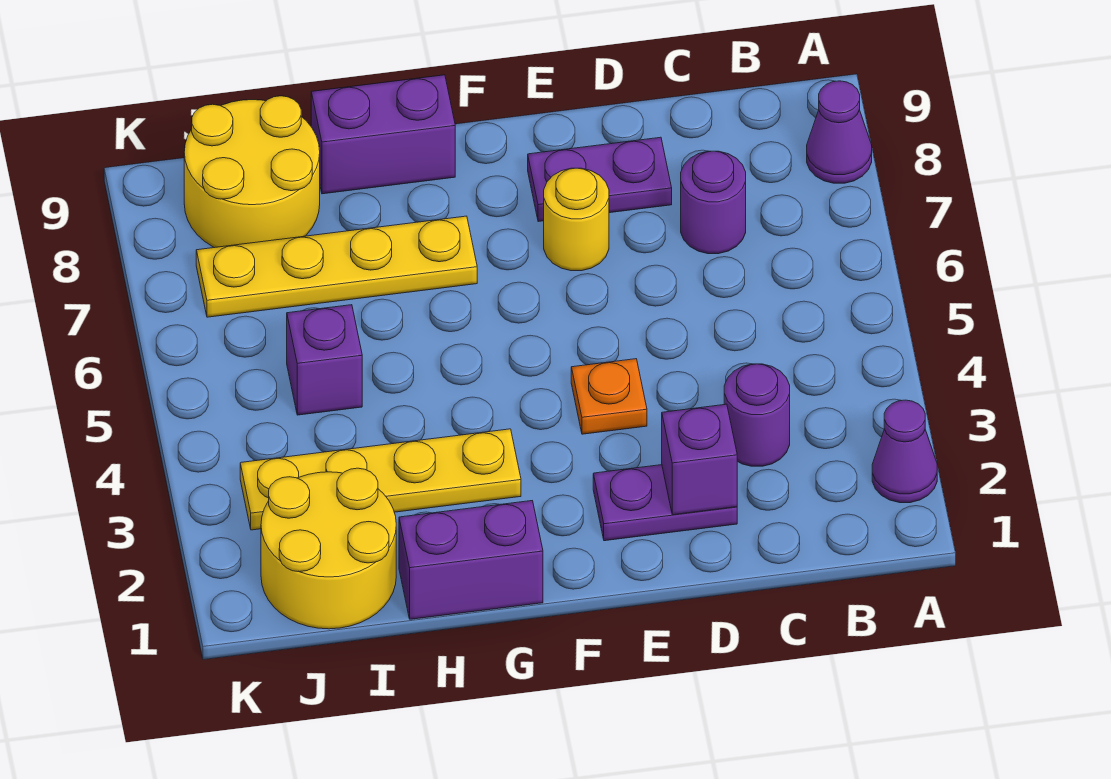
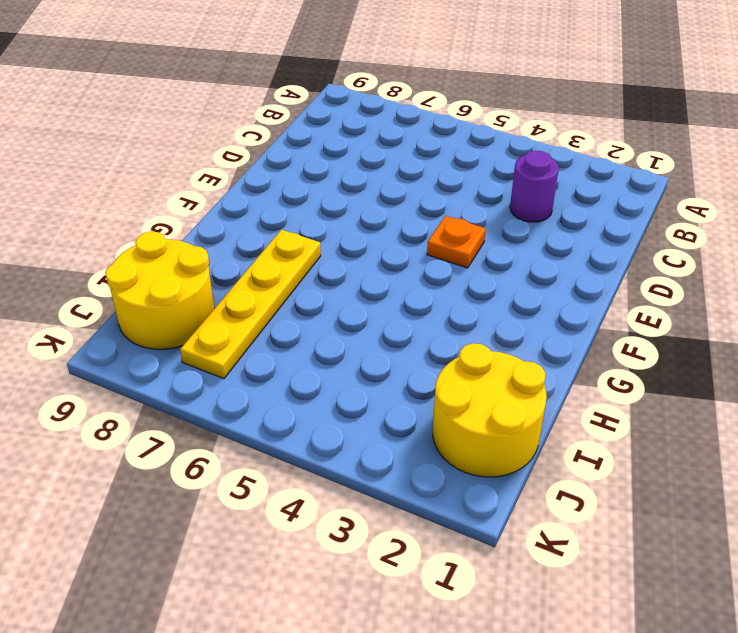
none -> purple cone A2 level 1
none -> purple cone A8 level 1
none -> purple round brick C7 level 1

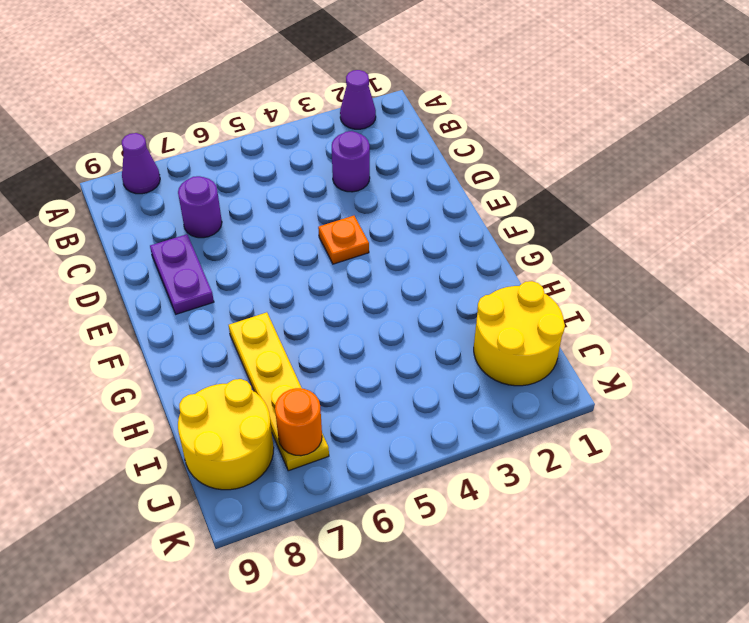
orange round brick J7 level 2 -> none
none -> purple plate D2:E2 level 1
none -> yellow round brick E7 level 1
none -> purple brick G1:H1 level 1

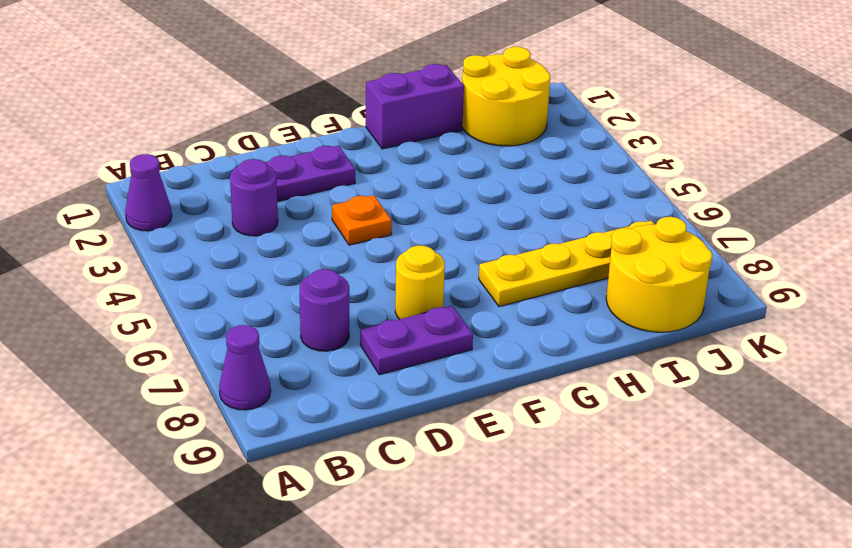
none -> yellow plate G3:J3 level 1
none -> purple brick G9:H9 level 1
none -> purple brick I5 level 1

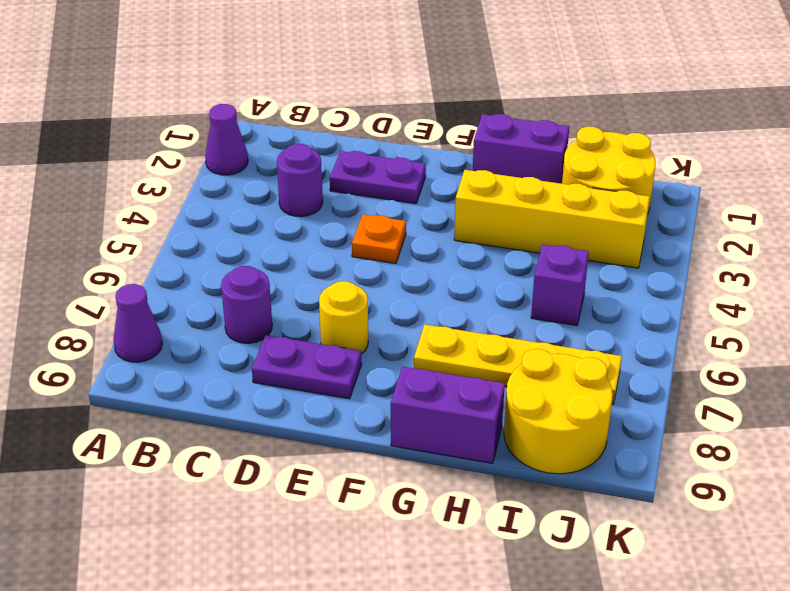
yellow brick G3:J3 level 1 -> yellow plate G3:J3 level 1
none -> purple brick D2 level 2

